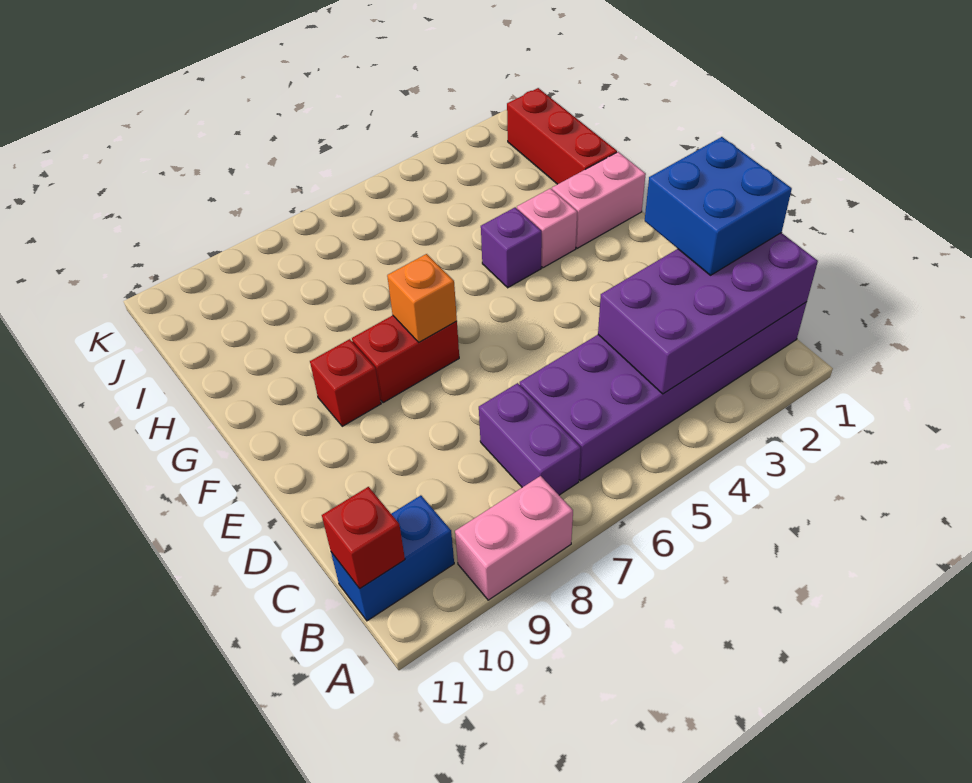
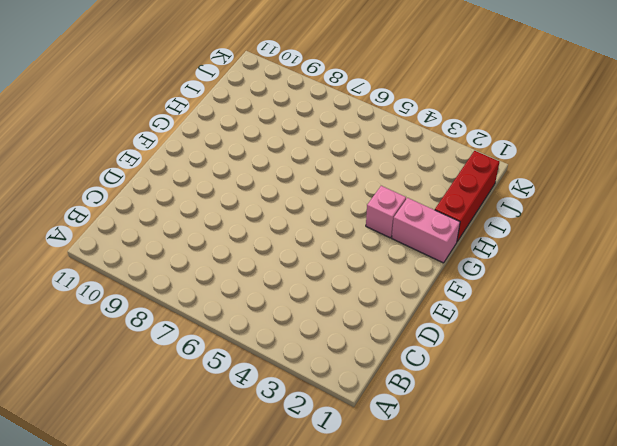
none -> pink brick A8:A9 level 1
none -> purple brick B1:C6 level 1
none -> purple brick B7:C7 level 1

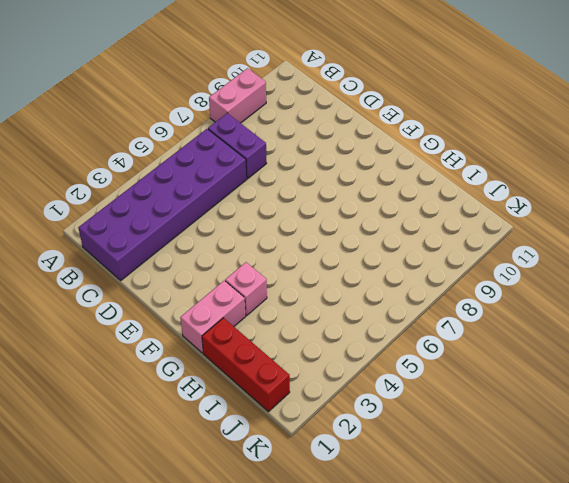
none -> blue brick B10:B11 level 1
none -> red brick F7:F8 level 1
none -> red brick F9 level 1

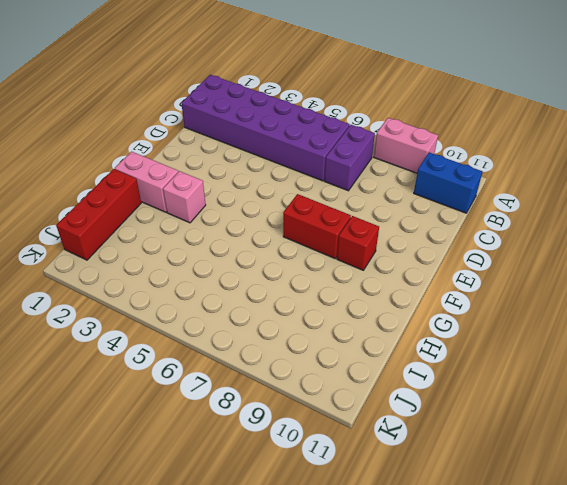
none -> purple brick G4 level 1
none -> purple brick B1:C4 level 2
none -> red brick B11 level 2

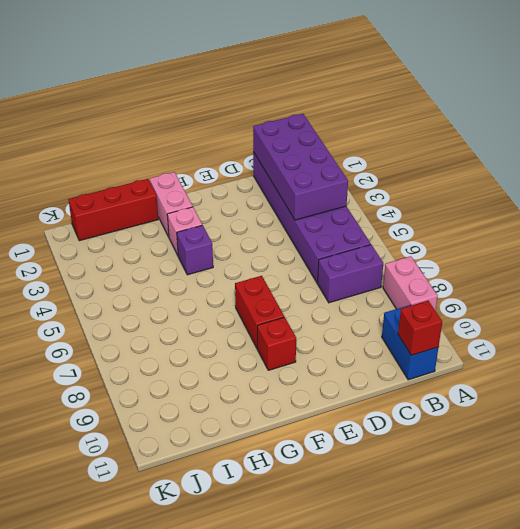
none -> orange brick F7 level 2
none -> blue brick C1:D2 level 3

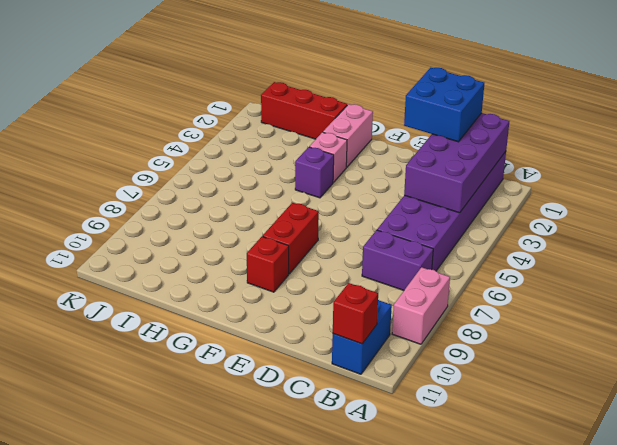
none -> orange brick F7 level 2

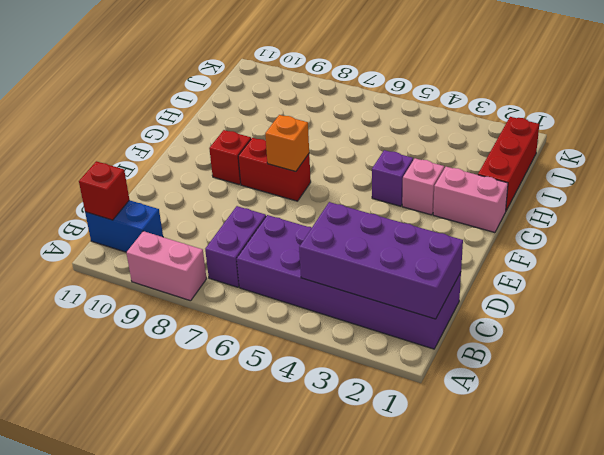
none -> blue brick C1:D2 level 3

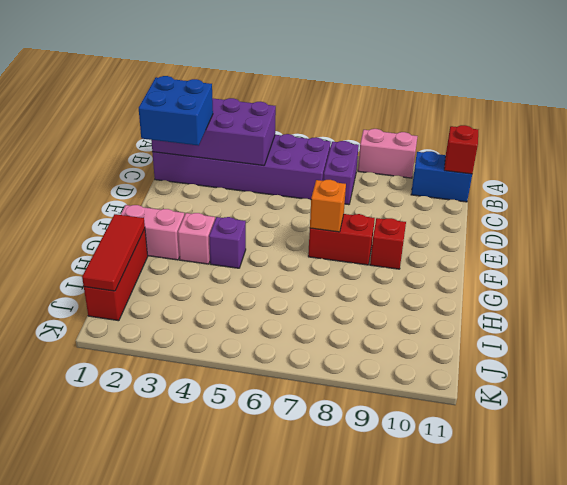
red tile H1:J1 level 2 -> none

